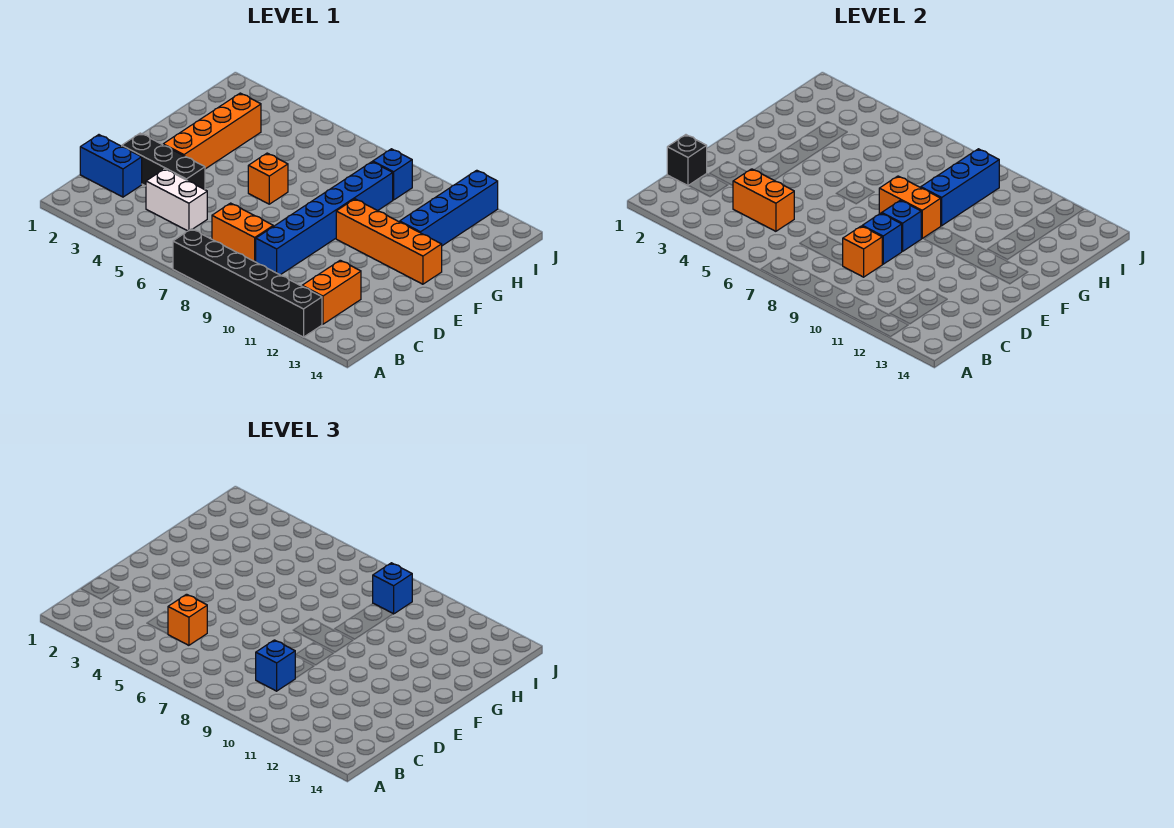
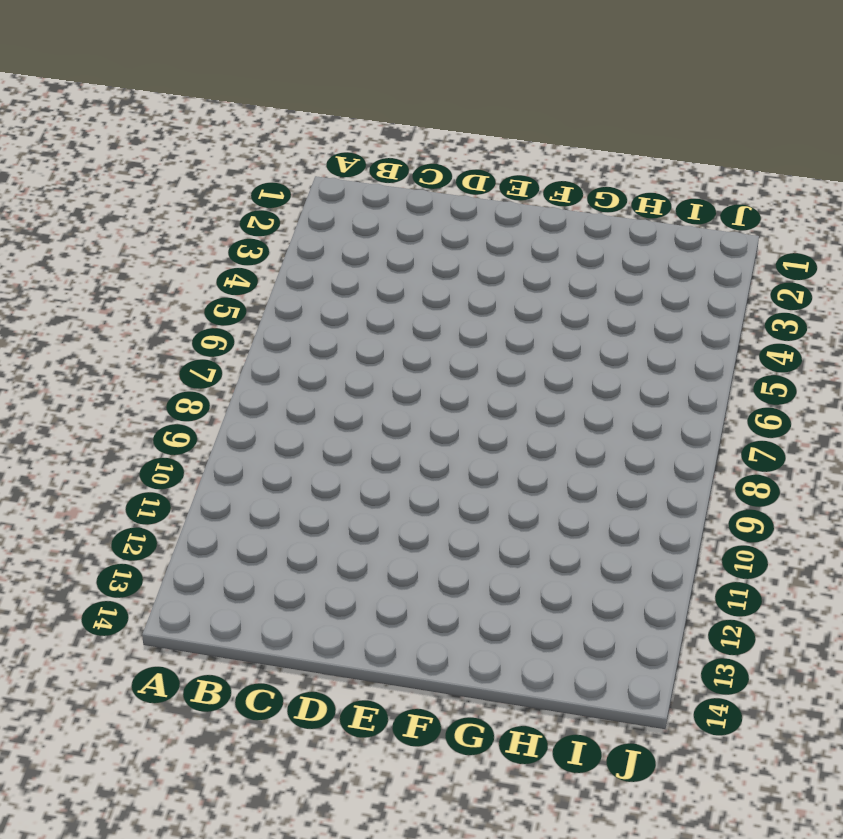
none -> black brick A7:A12 level 1
none -> orange brick B12:C12 level 1
none -> blue brick C1:C2 level 1

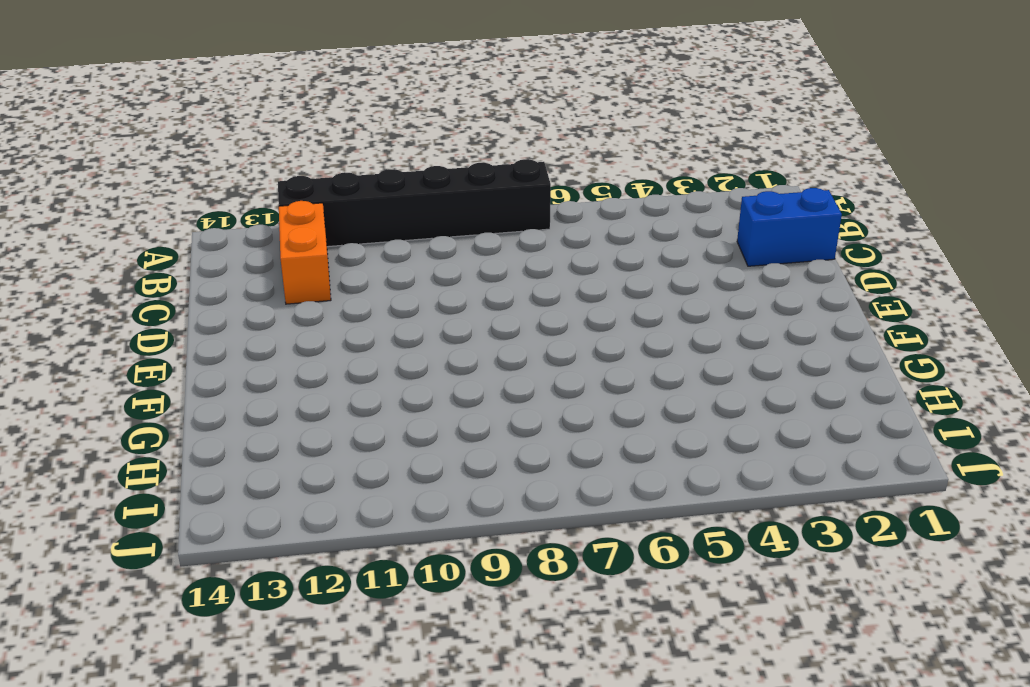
none -> white brick C4:C5 level 1
none -> orange brick C7:C8 level 1
none -> blue brick C9:H9 level 1

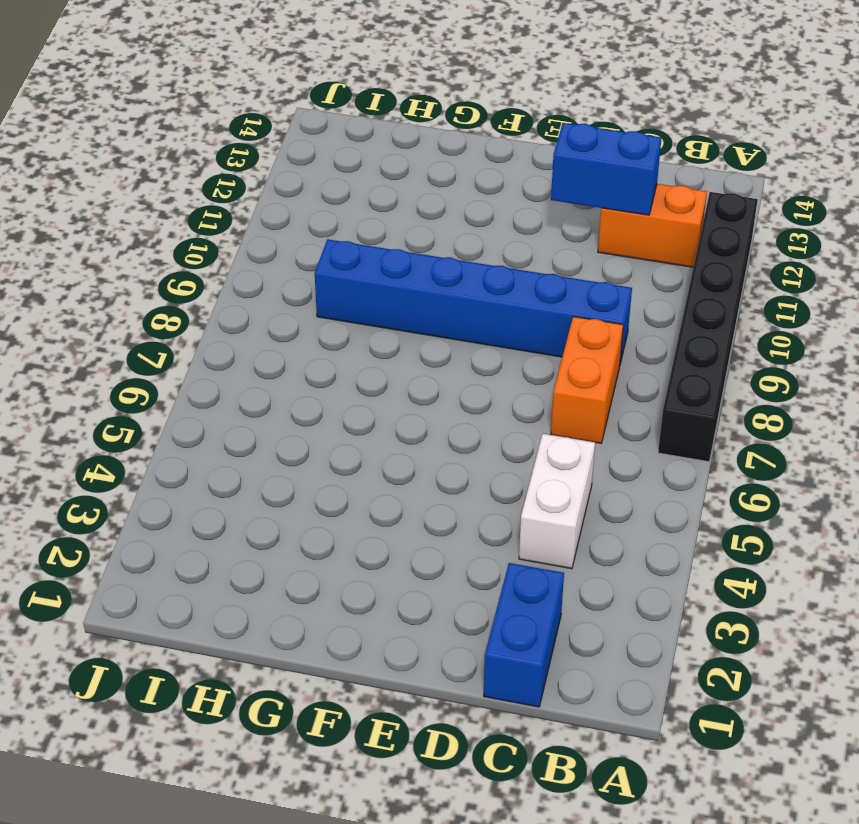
blue brick C12:D12 level 2 -> none
none -> black brick D2:D4 level 1
none -> orange brick E3:H3 level 1
none -> orange brick F6 level 1

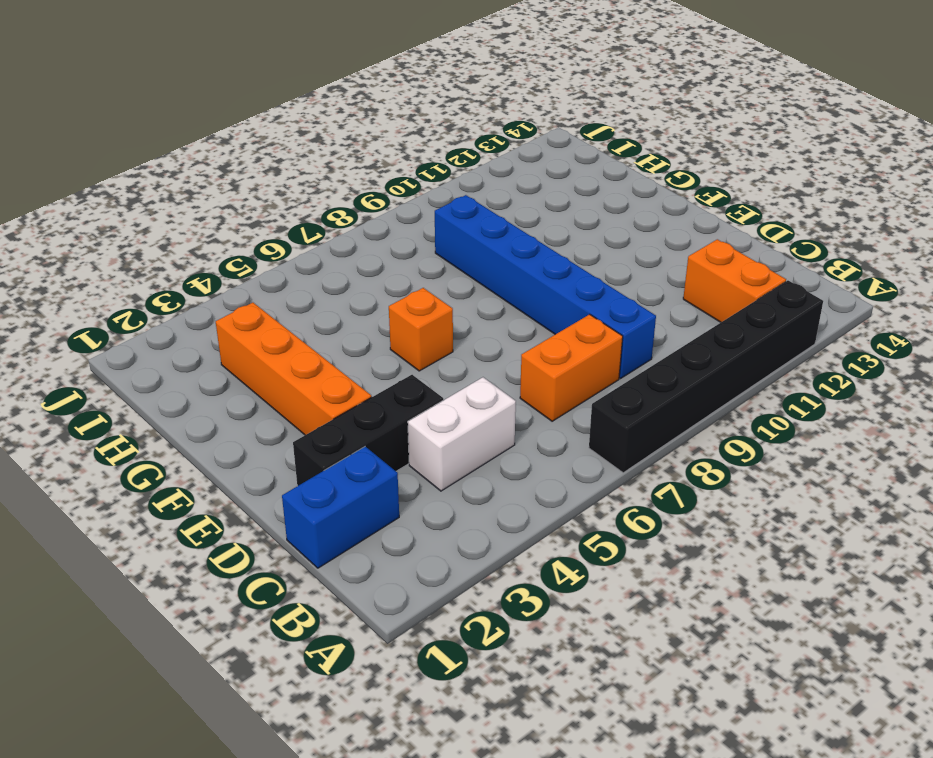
none -> orange brick F10:F13 level 1
none -> blue brick G12:J12 level 1
none -> blue brick I9 level 1

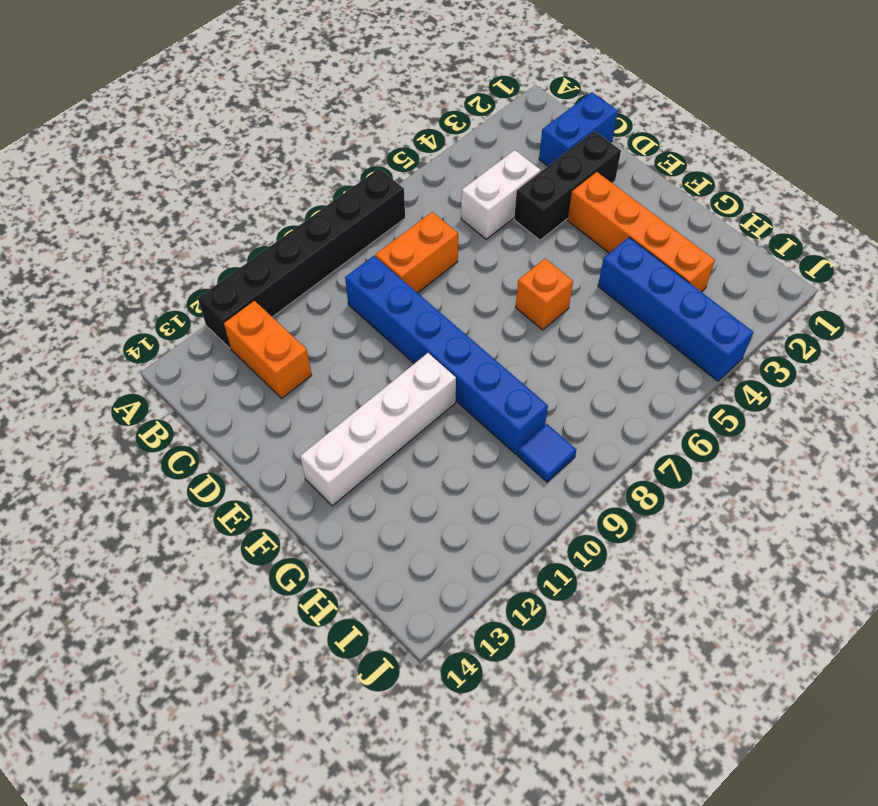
white brick F10:F13 level 1 -> orange brick F10:F13 level 1
blue brick G4:J4 level 1 -> blue brick G12:J12 level 1
blue tile I9 level 1 -> blue brick I9 level 1
none -> black brick C1 level 2
none -> orange brick C4:C5 level 2
none -> orange brick C9 level 2

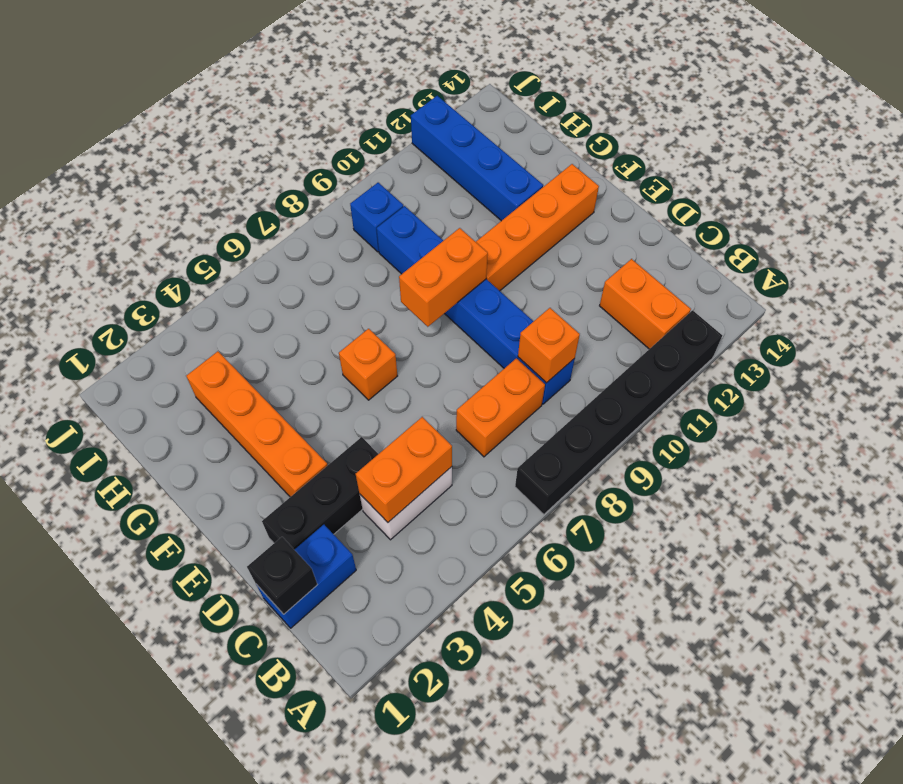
none -> blue brick D9 level 2
none -> blue brick E9 level 2
none -> blue brick G9:I9 level 2

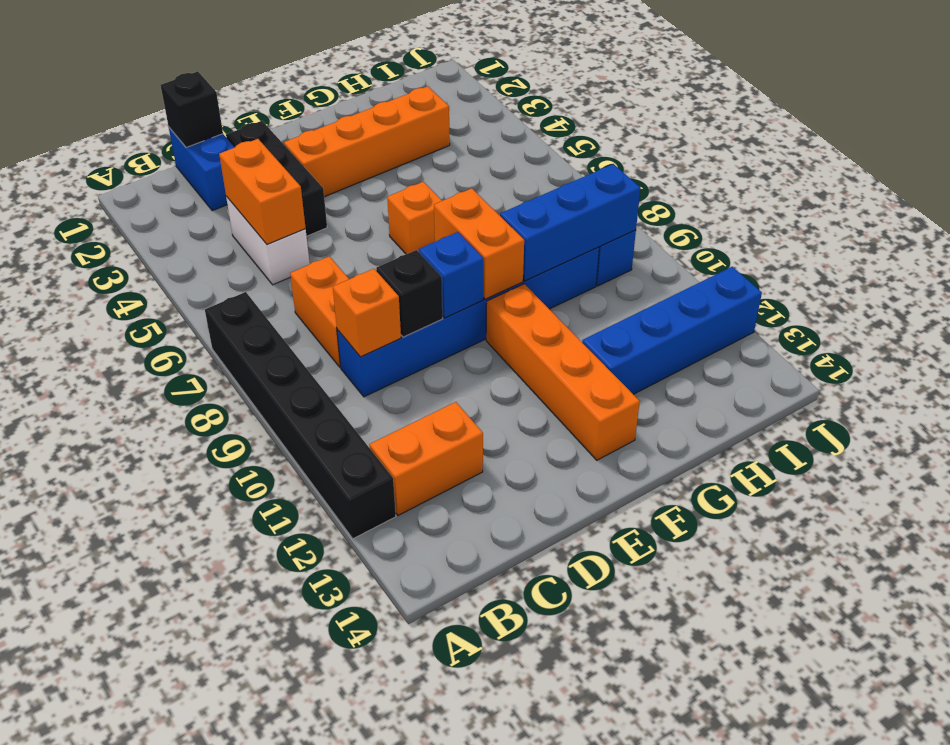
black brick D9 level 2 -> blue brick D9 level 2
none -> orange brick C5 level 3
none -> blue brick C9 level 3
none -> blue brick I9 level 3

